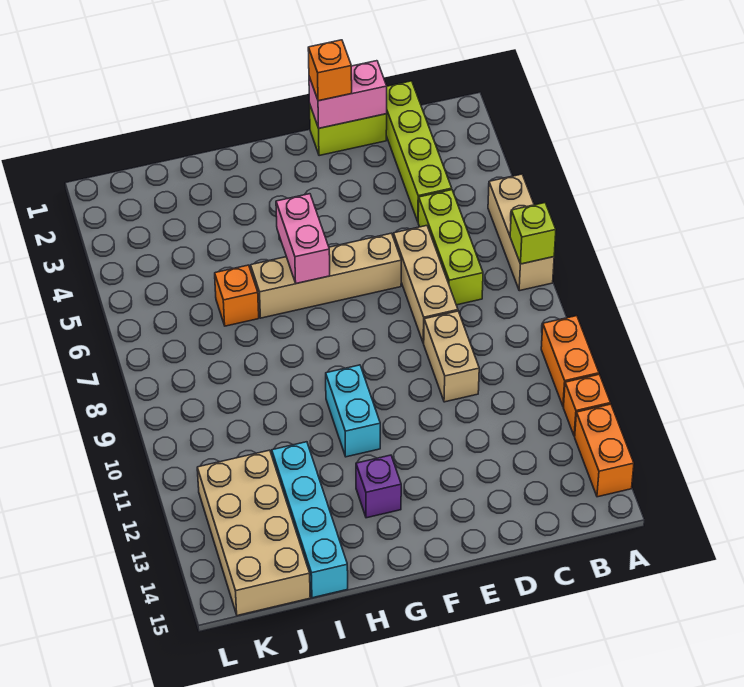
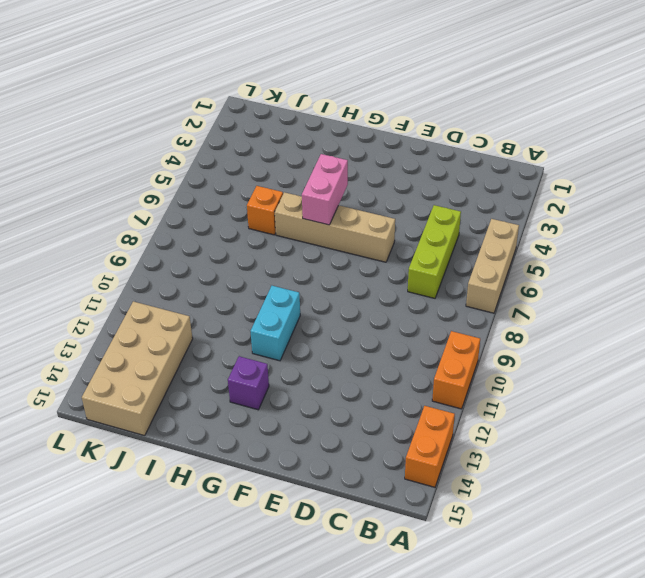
none -> orange brick A12 level 1
none -> lime brick C1:C4 level 1
none -> lime brick D1:E1 level 1

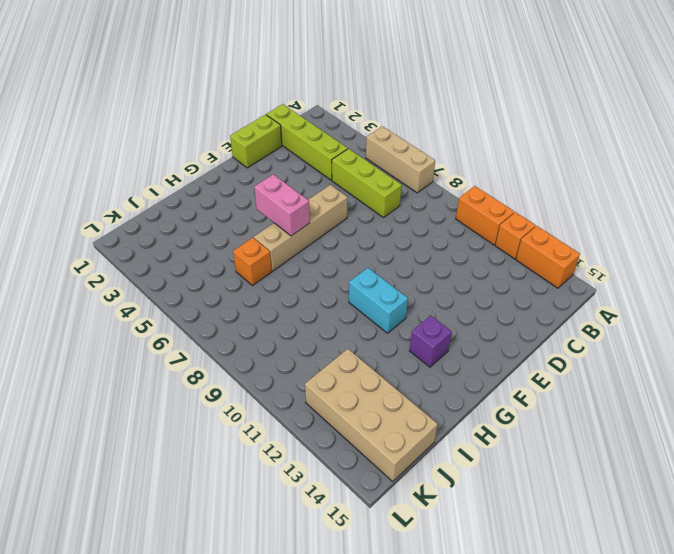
none -> tan brick D6:D8 level 1
none -> tan brick D9:D10 level 1
none -> cyan brick I12:I15 level 1

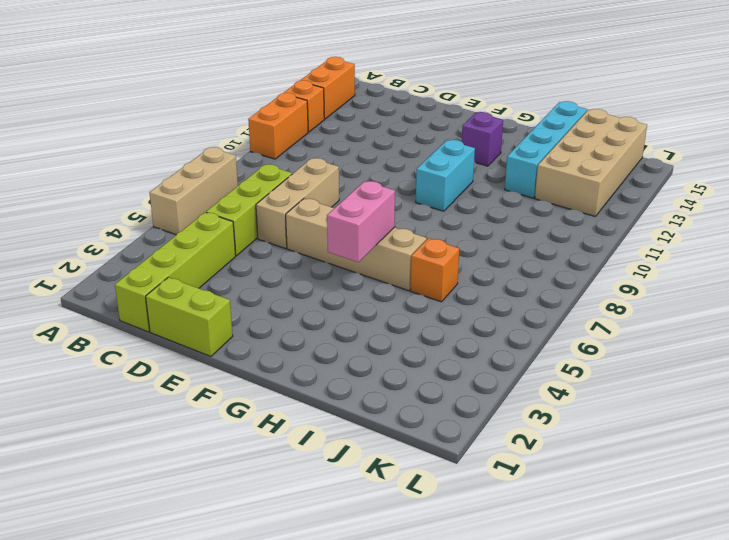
none -> tan brick D9:D10 level 1
none -> lime brick A7 level 2
none -> pink brick D1:E1 level 2

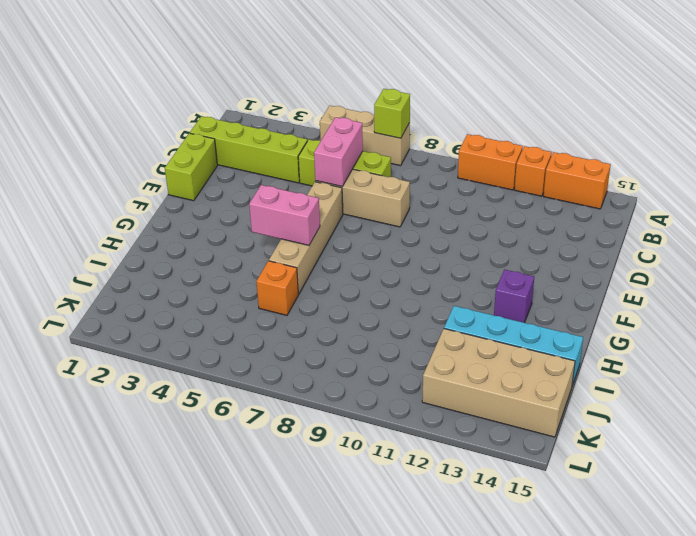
pink brick C6:D6 level 2 -> pink brick D1:E1 level 2
none -> tan brick D9:D10 level 1
none -> cyan brick G10:G11 level 1
none -> orange brick E1 level 3

